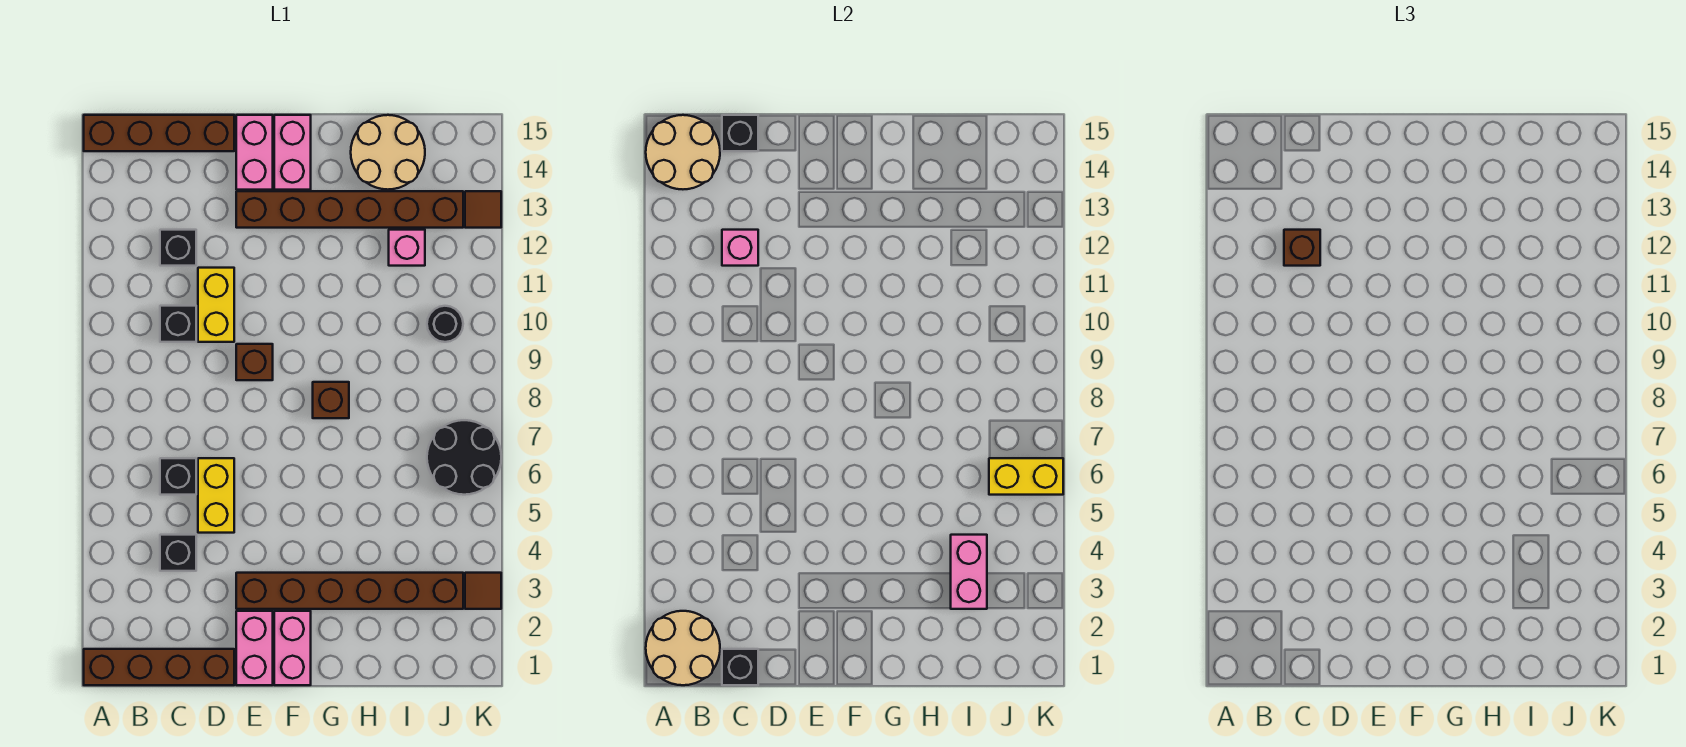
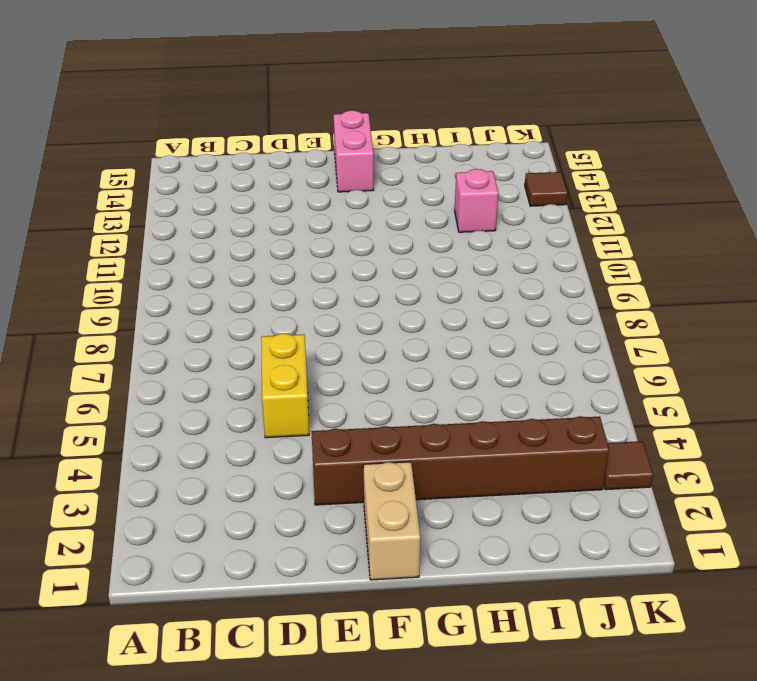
tan brick F1:F2 level 1 -> pink brick F1:F2 level 1
none -> brown brick A1:D1 level 1
none -> brown brick A15:D15 level 1
none -> black brick C4 level 1
none -> black brick C6 level 1

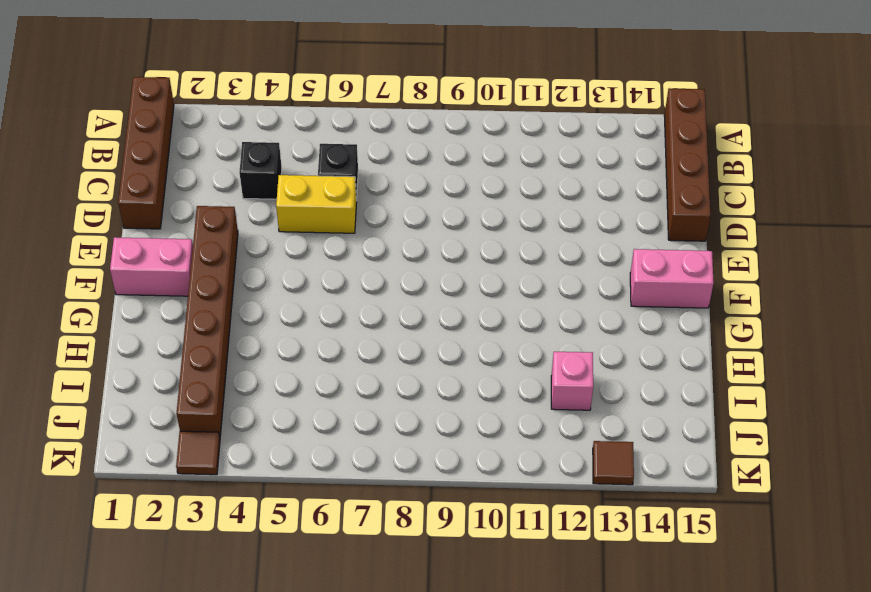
none -> black brick C10 level 1
none -> black brick C12 level 1
none -> yellow brick D10:D11 level 1
none -> pink brick E1:E2 level 1

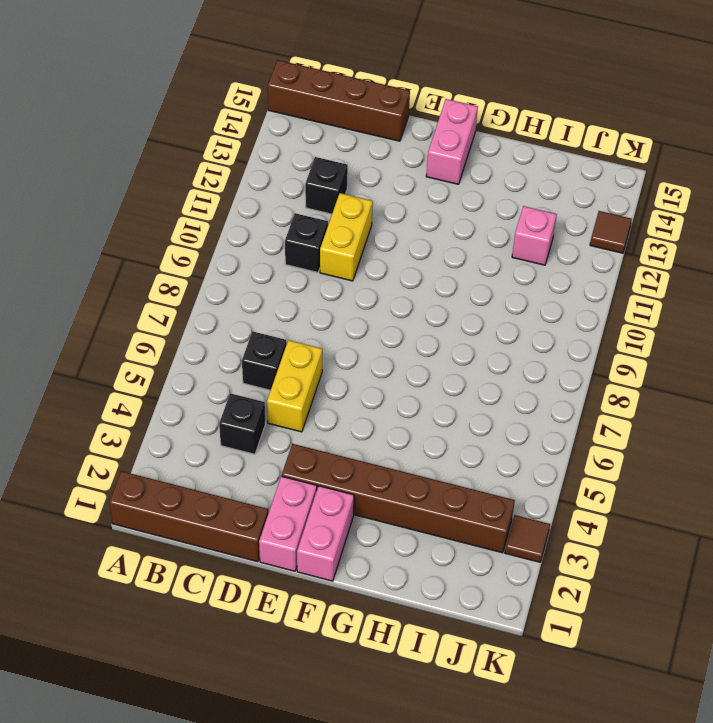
none -> brown brick E9 level 1
none -> brown brick E13:J13 level 1
none -> pink brick E14:E15 level 1
none -> brown brick G8 level 1

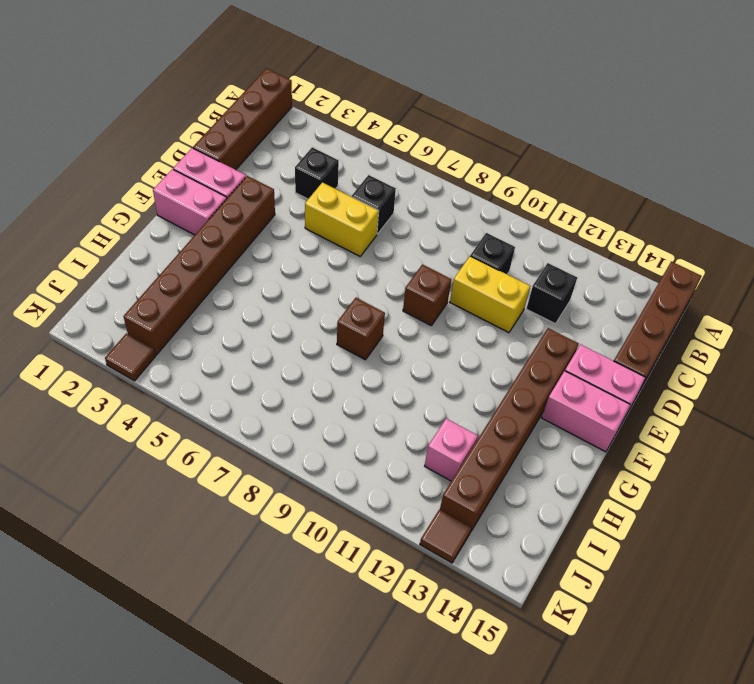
none -> tan round brick H14:I15 level 1
none -> black round brick J6:K7 level 1
none -> black round brick J10 level 1
none -> tan round brick A1:B2 level 2

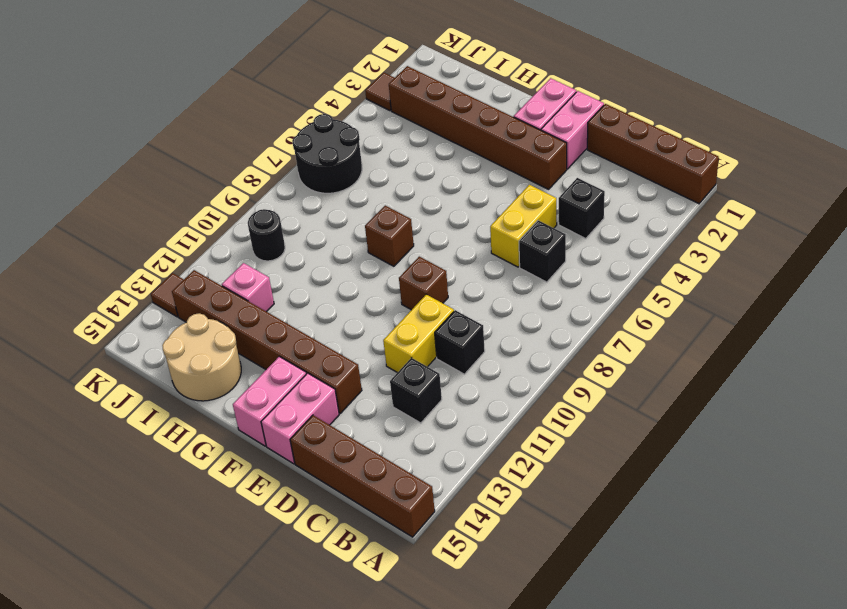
none -> tan round brick A1:B2 level 2
none -> tan round brick A14:B15 level 2
none -> black brick C1 level 2
none -> pink brick C12 level 2

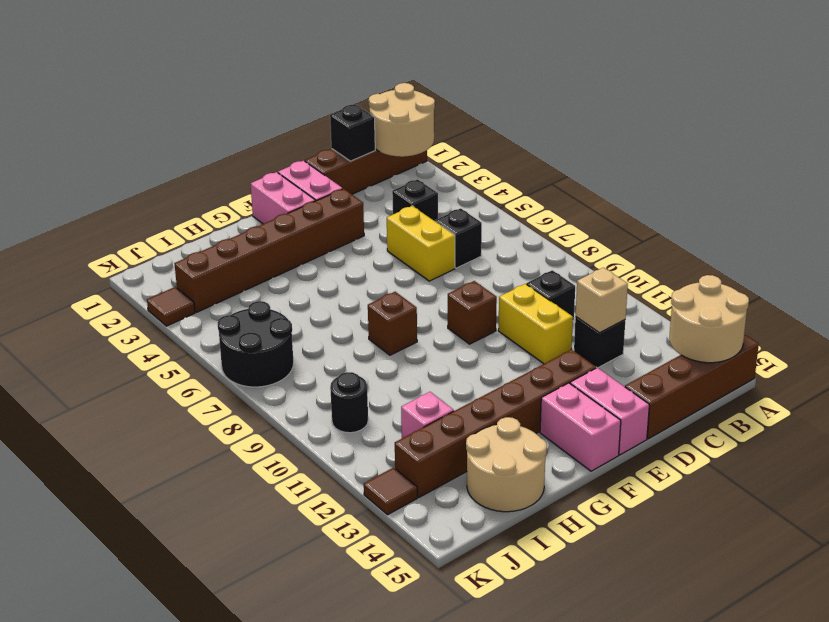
tan brick C12 level 2 -> pink brick C12 level 2
none -> black brick C15 level 2
none -> pink brick I3:I4 level 2
none -> yellow brick J6:K6 level 2
none -> brown brick C12 level 3

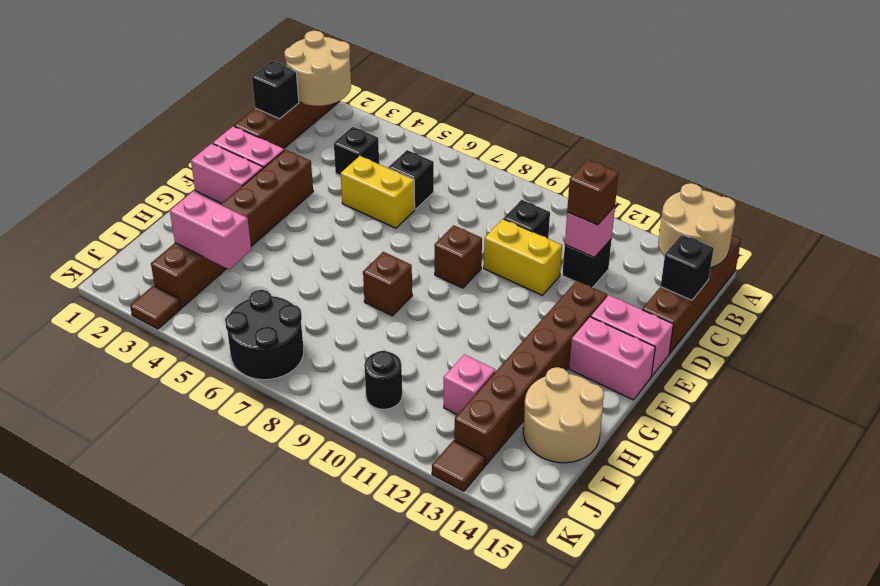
none -> yellow brick J6:K6 level 2

